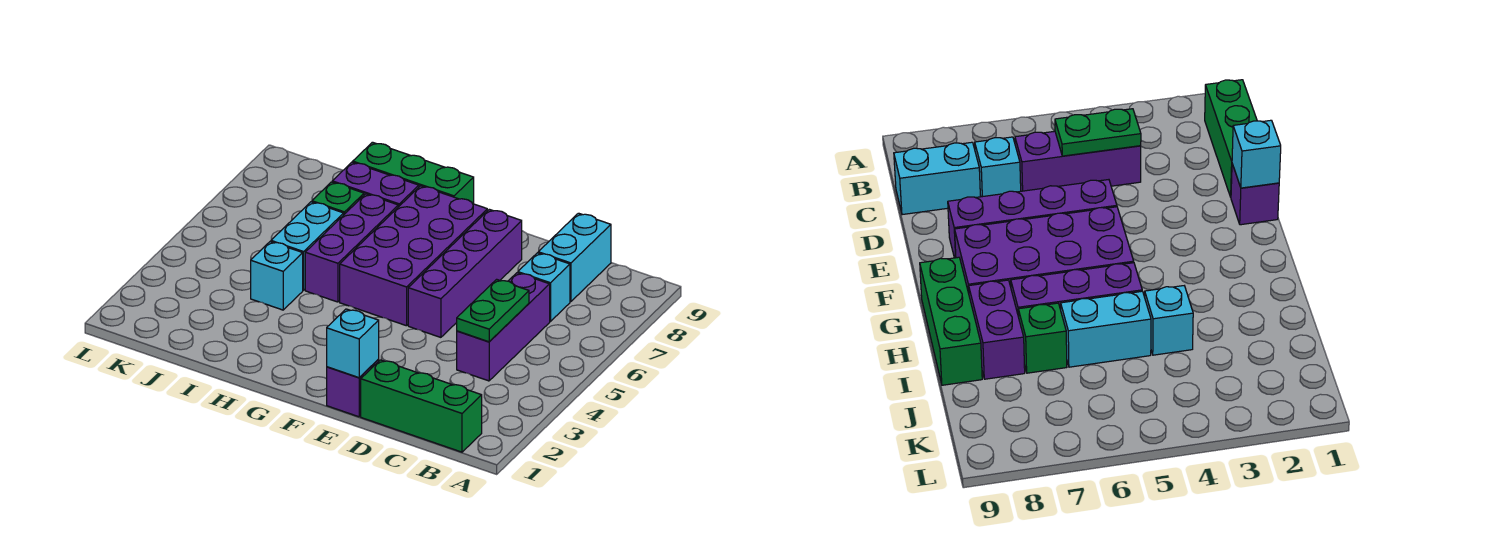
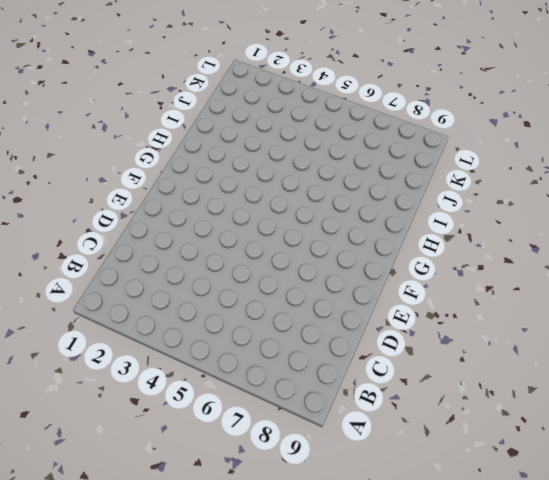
none -> green brick B1:D1 level 1
none -> purple brick C4:C6 level 1
none -> cyan brick C7 level 1

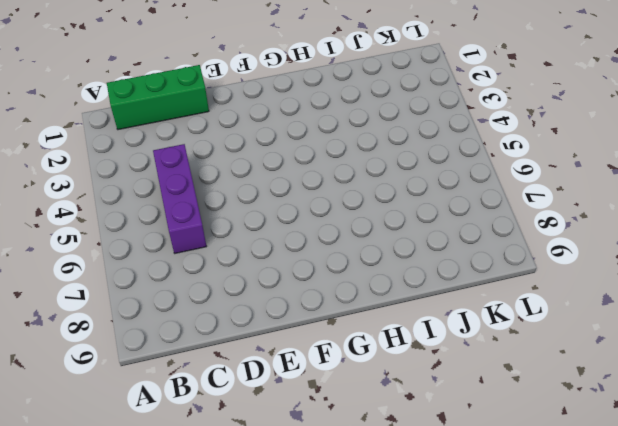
none -> cyan brick C7 level 1
none -> cyan brick C8:C9 level 1
none -> purple brick E1 level 1

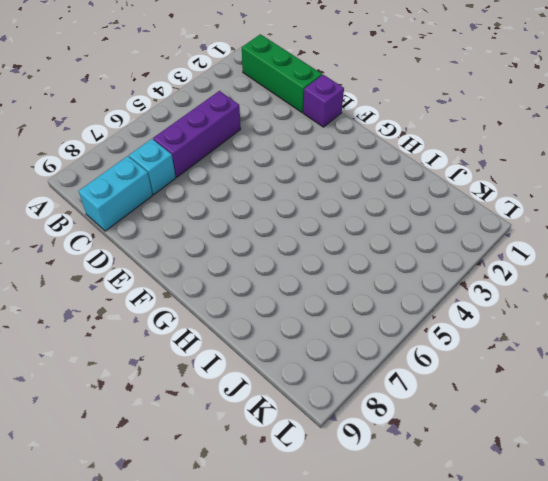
none -> purple brick E5:E8 level 1
none -> purple brick F5:G8 level 1
none -> green brick G9:I9 level 1

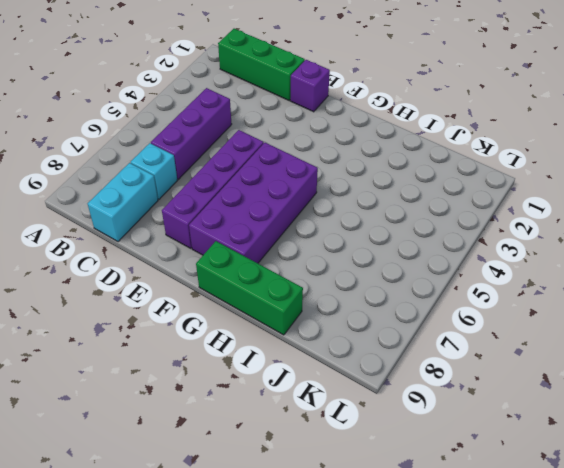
none -> purple brick H5:H7 level 1
none -> purple brick H8:I8 level 1
none -> cyan brick I4 level 1

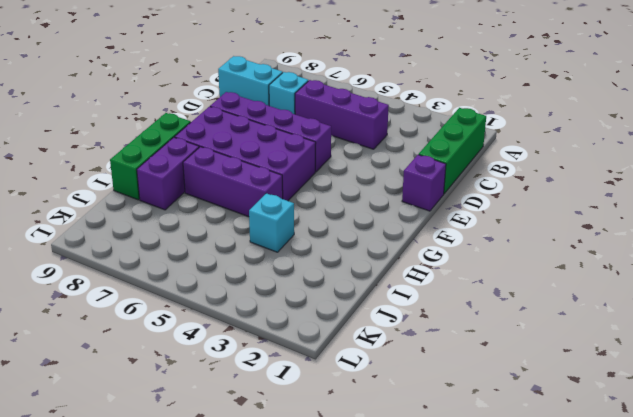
none -> cyan brick I5:I6 level 1
none -> green brick I7 level 1
none -> green plate C4:C5 level 2

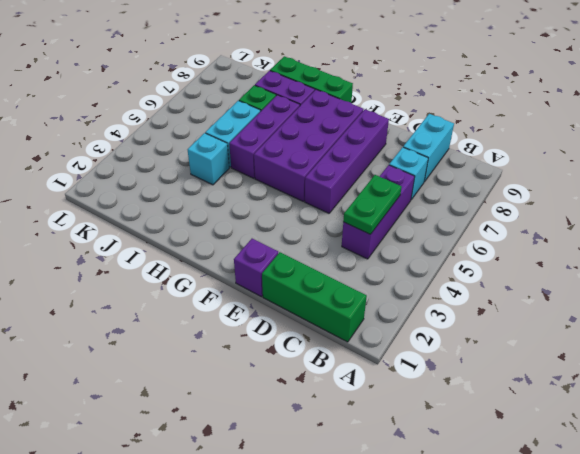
none -> cyan brick E1 level 2

